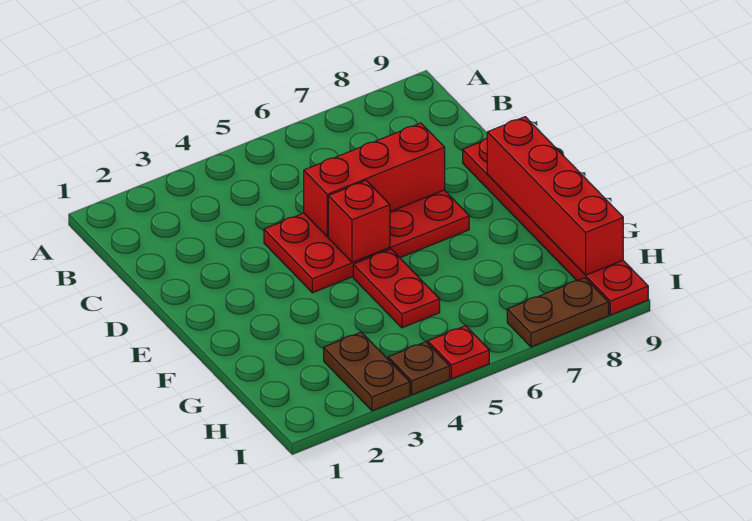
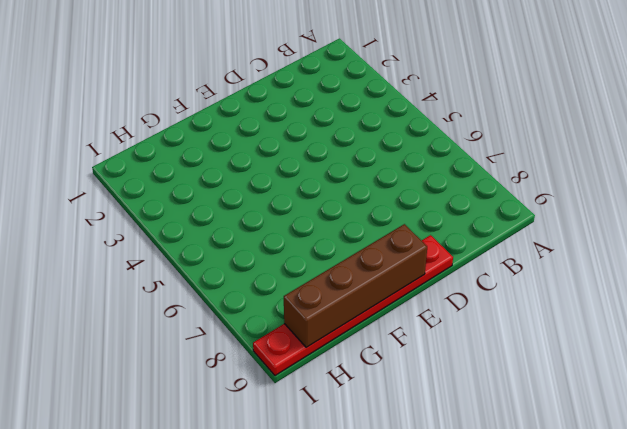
brown brick E9:H9 level 2 -> red brick E9:H9 level 2
none -> red plate D4:E7 level 1
none -> red plate F5:G5 level 1

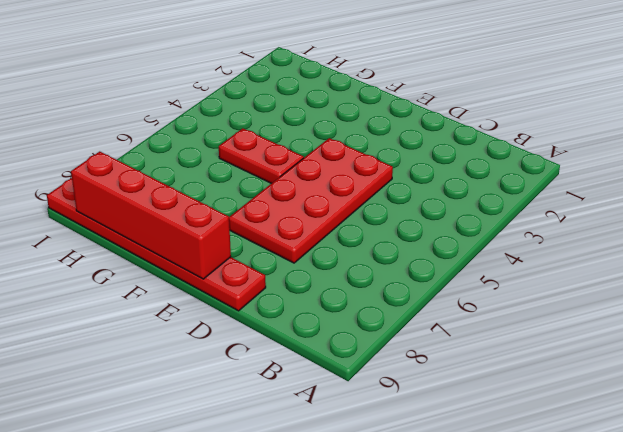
none -> brown plate H3:I3 level 1
none -> brown plate I4 level 1

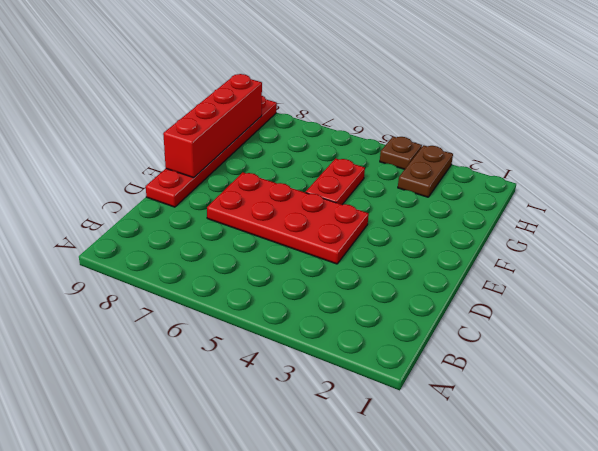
none -> red plate I5 level 1
none -> brown plate I7:I8 level 1

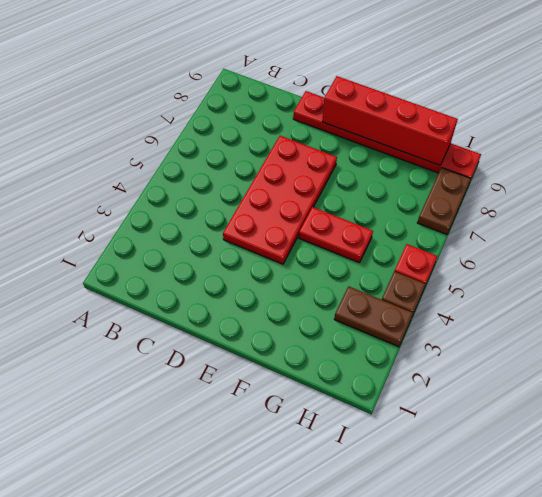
none -> red brick D5:D7 level 2
none -> red brick E5 level 2

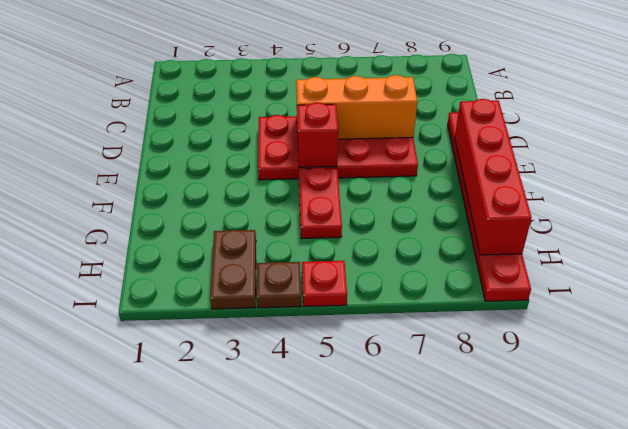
orange brick D5:D7 level 2 -> red brick D5:D7 level 2
none -> brown plate I7:I8 level 1

